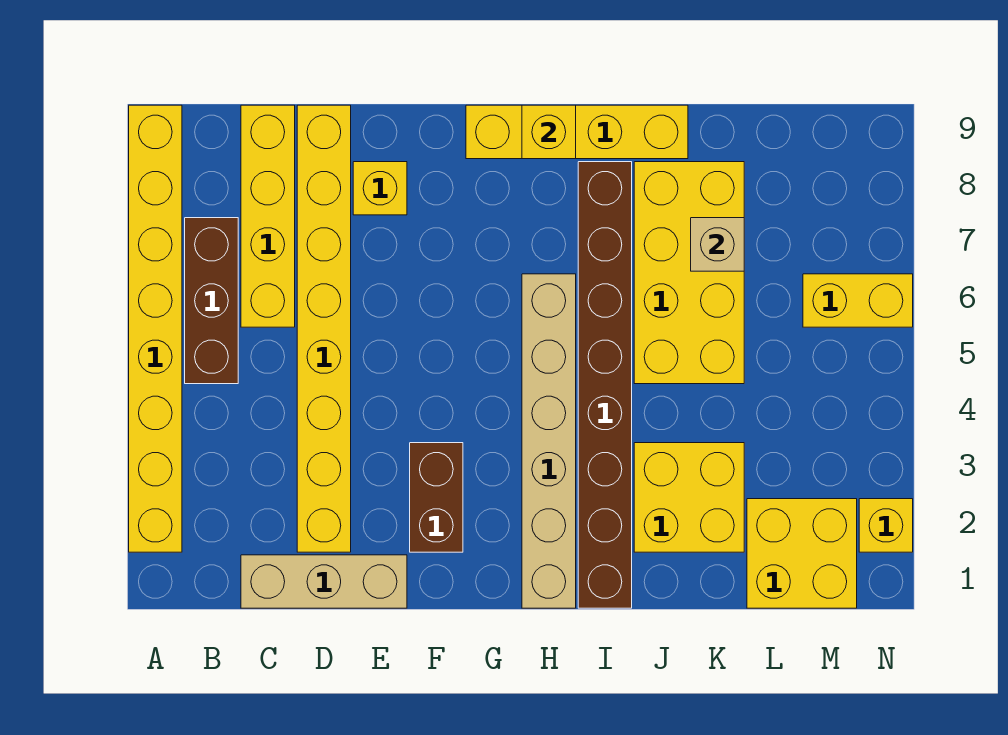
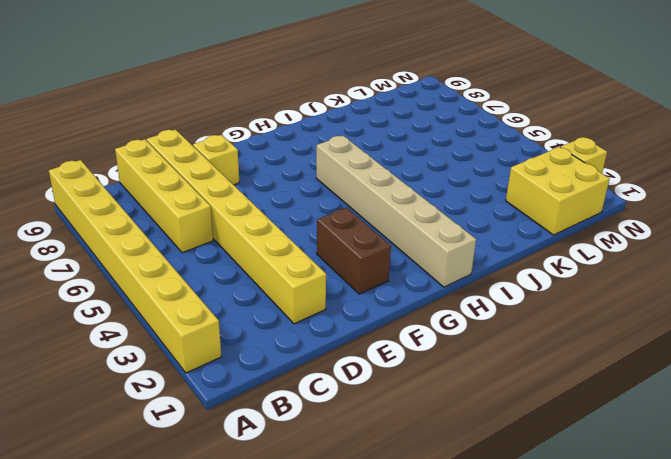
none -> brown brick B5:B7 level 1
none -> tan brick C1:E1 level 1
none -> yellow brick G9:J9 level 1

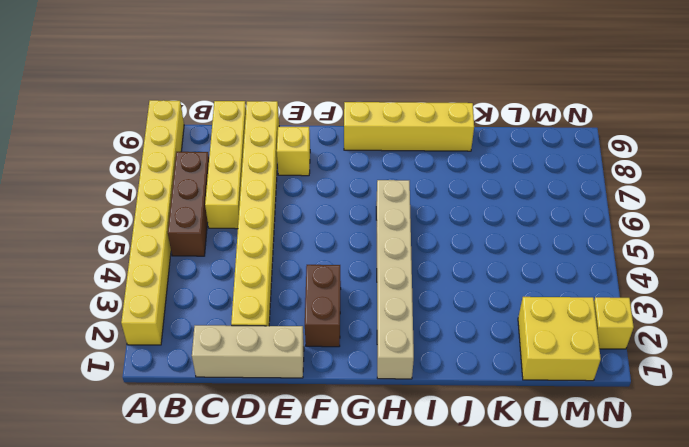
none -> brown brick I1:I8 level 1
none -> yellow brick J2:K3 level 1
none -> yellow brick J5:K8 level 1

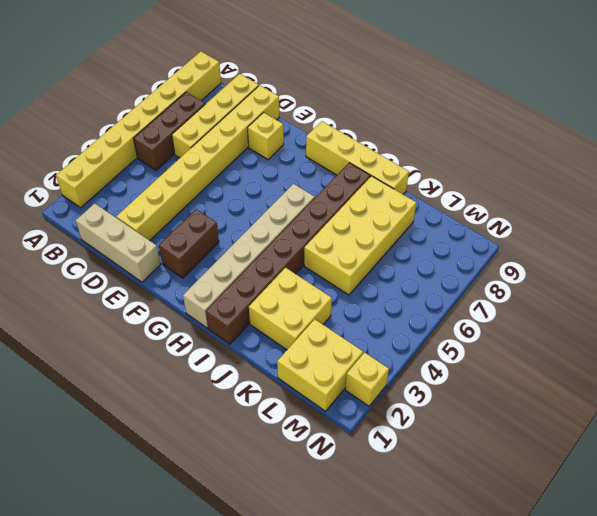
none -> yellow brick M6:N6 level 1
none -> yellow brick H9 level 2
none -> tan brick K7 level 2

